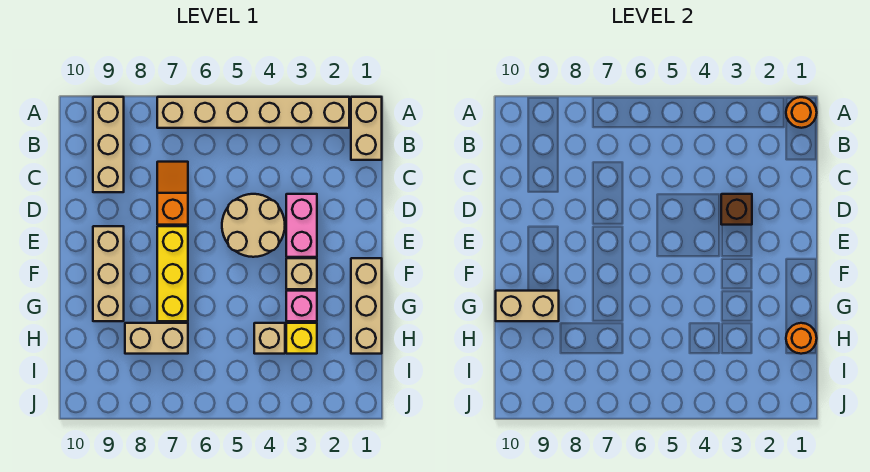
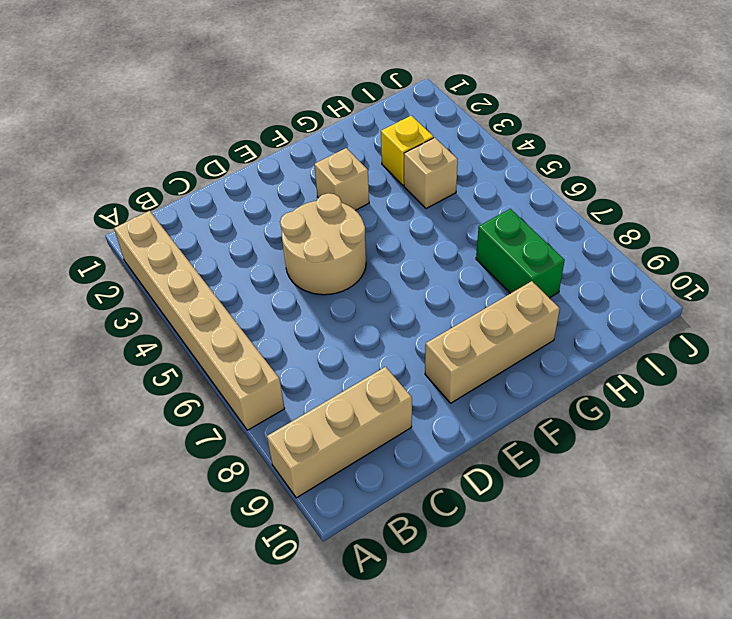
green brick H7:H8 level 1 -> tan brick H7:H8 level 1
none -> tan brick A1:B1 level 1
none -> orange slope C7:D7 level 1 top D
none -> pink brick D3:E3 level 1

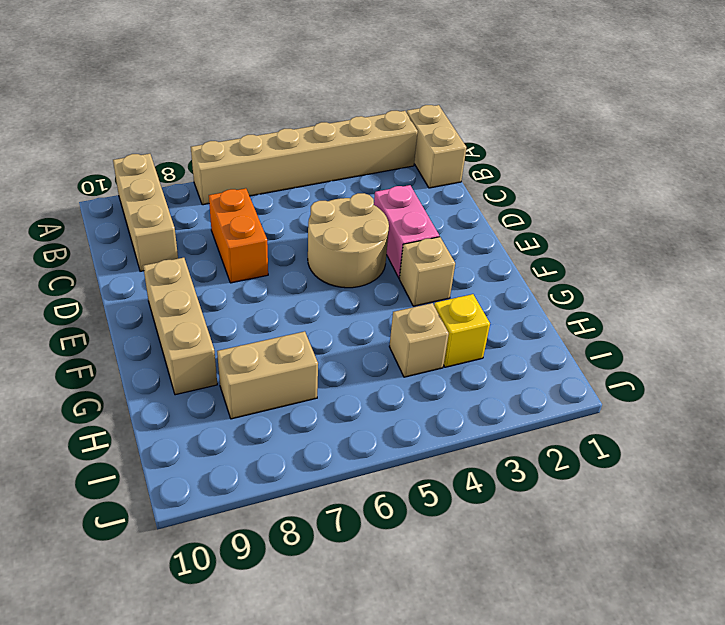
orange brick C7:D7 level 1 -> orange slope C7:D7 level 1 top D
none -> yellow brick E7:G7 level 1
none -> tan brick F1:H1 level 1
none -> pink brick G3 level 1

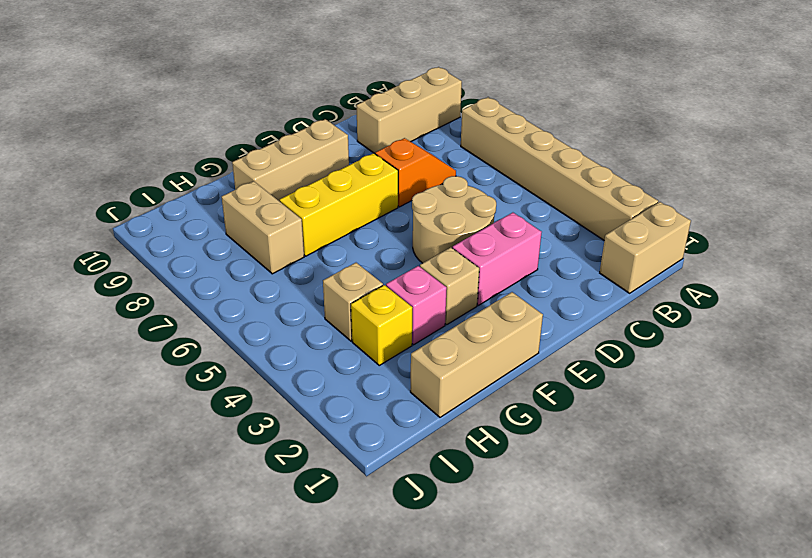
none -> orange round brick A1 level 2
none -> brown brick D3 level 2
none -> tan brick G9:G10 level 2

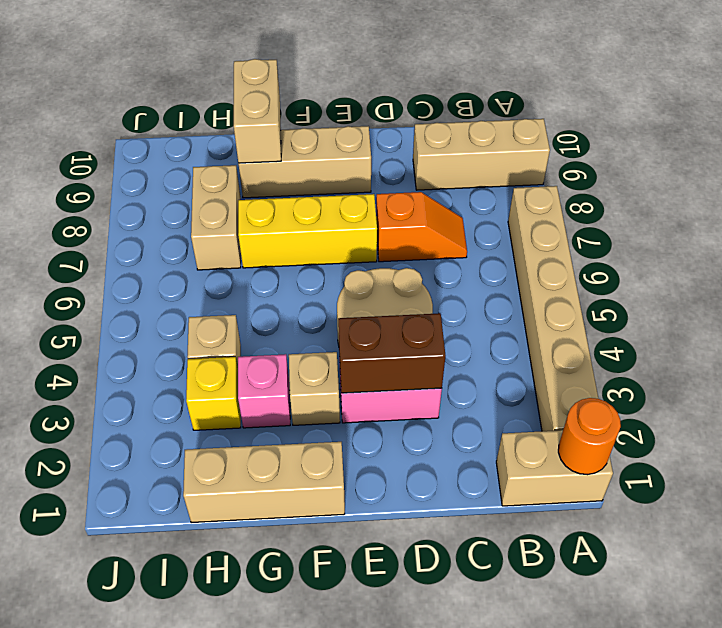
brown brick D3:E3 level 2 -> brown brick D3 level 2
none -> orange round brick H1 level 2

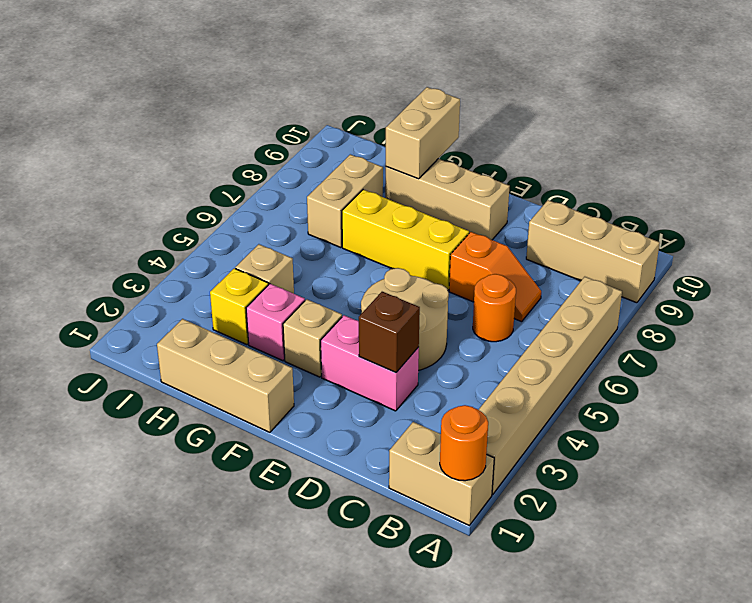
orange round brick C6 level 1 -> orange round brick H1 level 2

